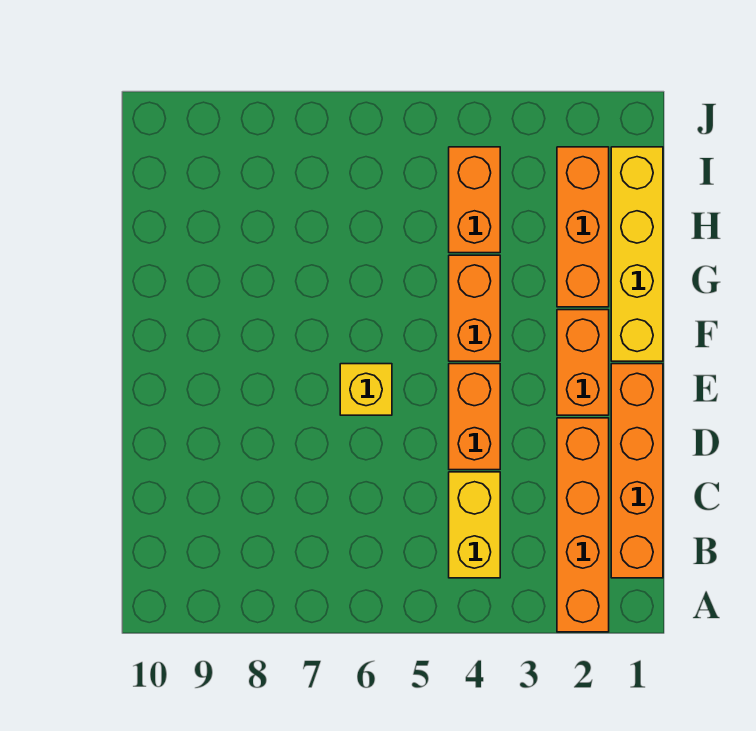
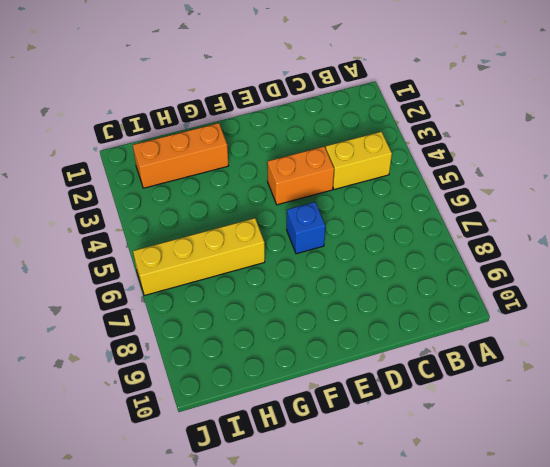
blue brick E6 level 1 -> yellow brick E6 level 1
yellow brick G6:J6 level 1 -> yellow brick F1:I1 level 1
none -> orange brick A2:D2 level 1
none -> orange brick B1:E1 level 1

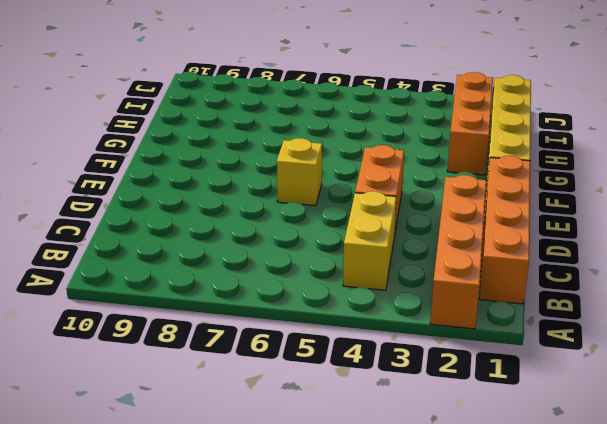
none -> orange brick E2:F2 level 1
none -> orange brick F4:G4 level 1

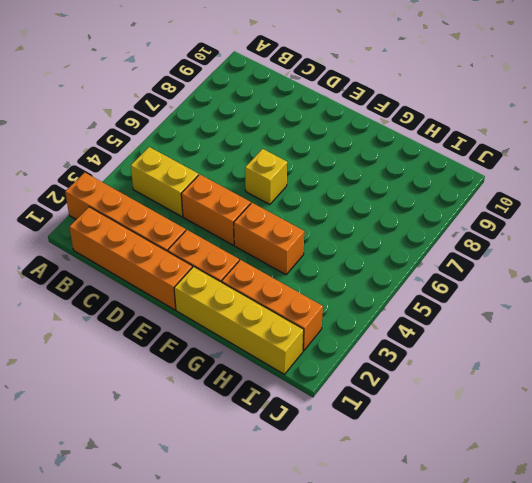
none -> orange brick H4:I4 level 1

